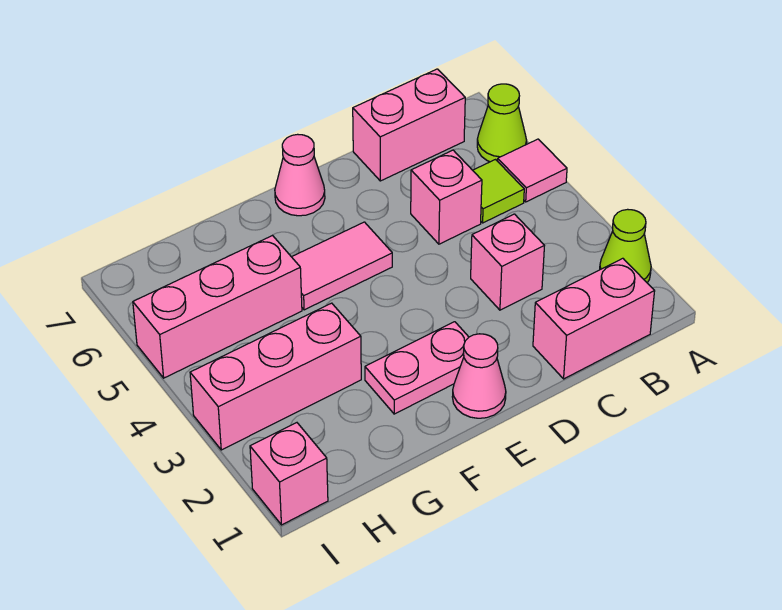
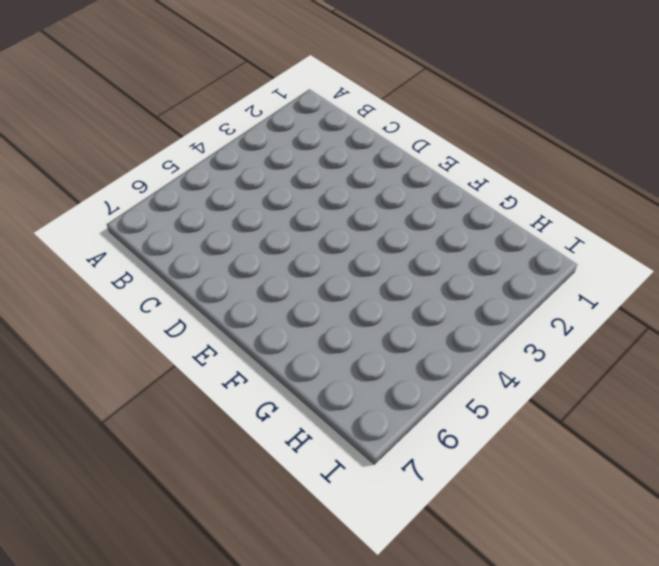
none -> lime cone A2 level 1
none -> pink tile A5 level 1
none -> lime cone A6 level 1

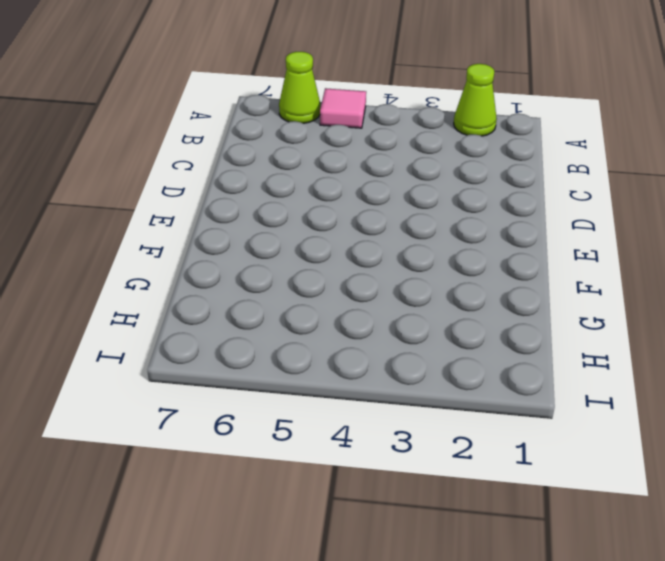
none -> pink brick B1:C1 level 1
none -> lime tile B5 level 1
none -> pink brick B7:C7 level 1

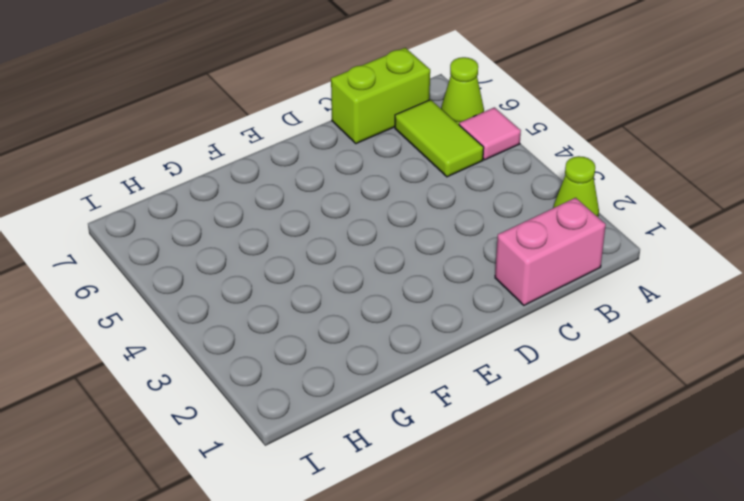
lime tile B5:B6 level 1 -> lime tile B5 level 1
lime brick B7:C7 level 1 -> pink brick B7:C7 level 1
none -> pink brick C3 level 1
none -> pink brick C5 level 1
none -> pink cone E1 level 1

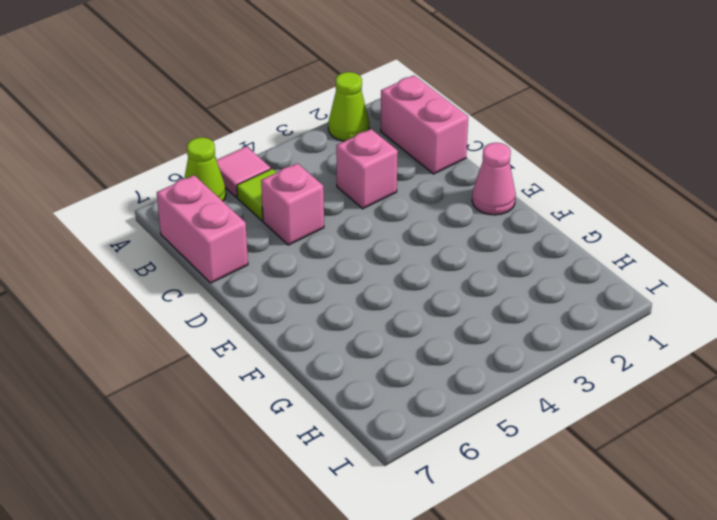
none -> pink plate E2:F2 level 1
none -> pink tile E5:F5 level 1
none -> pink cone E7 level 1

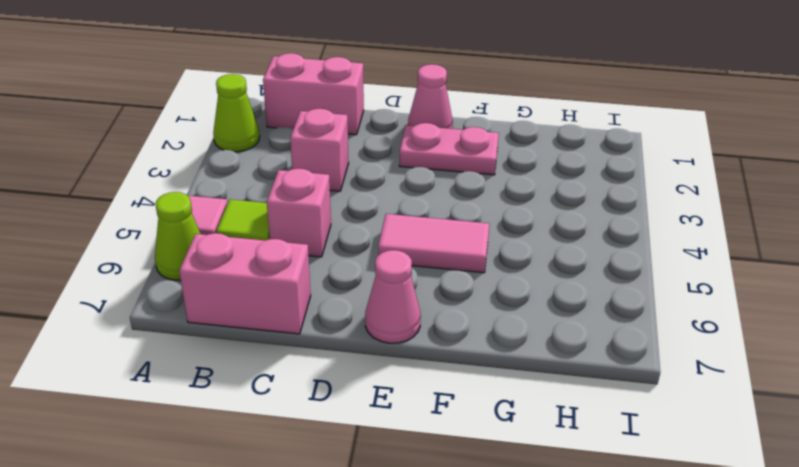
none -> pink brick G3:I3 level 1
none -> pink brick G5:I5 level 1
none -> pink brick I1 level 1

